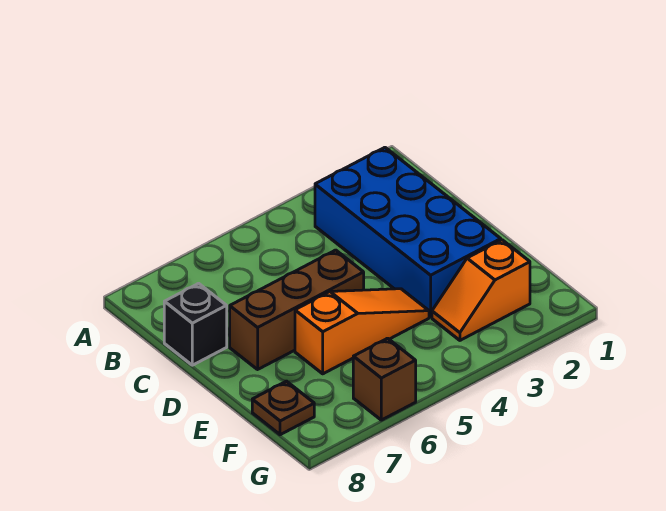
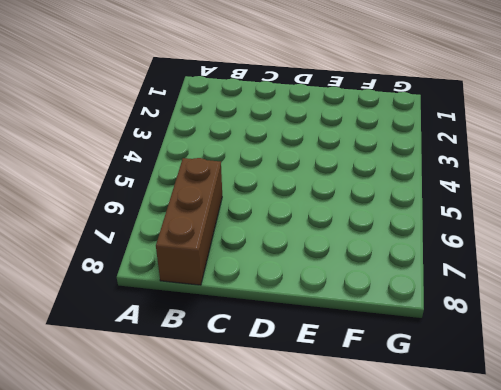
brown brick B6:B8 level 1 -> brown brick D5:D7 level 1
none -> blue brick B2:E3 level 1
none -> black brick C8 level 1

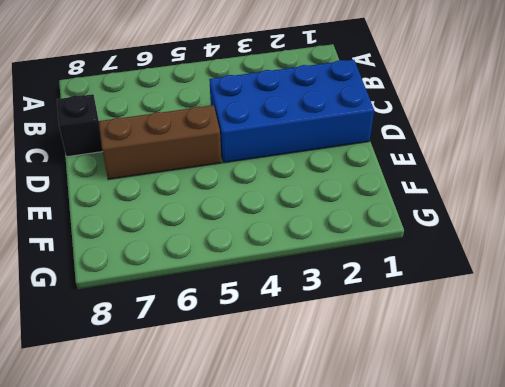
blue brick C1:D4 level 1 -> blue brick B2:E3 level 1
none -> orange slope E4:E6 level 1 top 6
none -> orange slope F2:F3 level 1 top 2

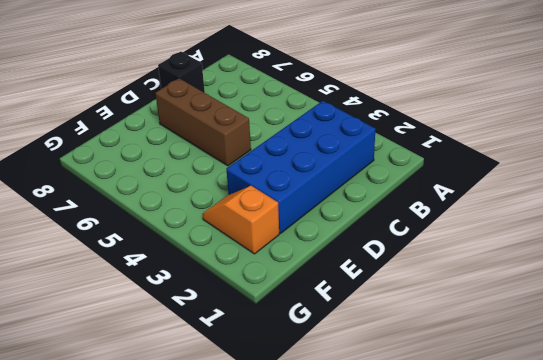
none -> orange slope E4:E6 level 1 top 6
none -> brown plate F8 level 1

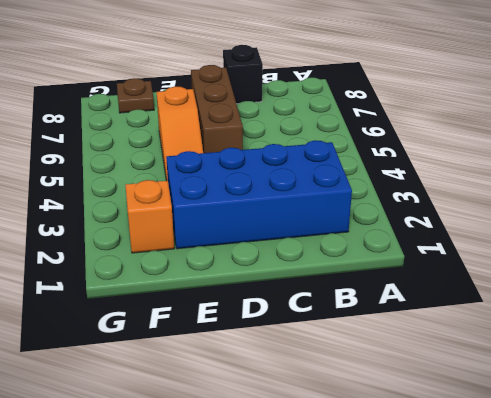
none -> brown brick G6 level 1

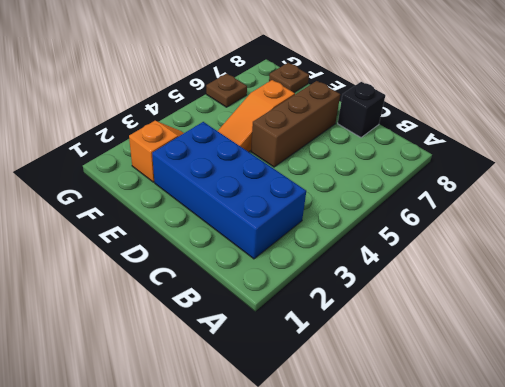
brown plate G6 level 1 -> brown brick G6 level 1

